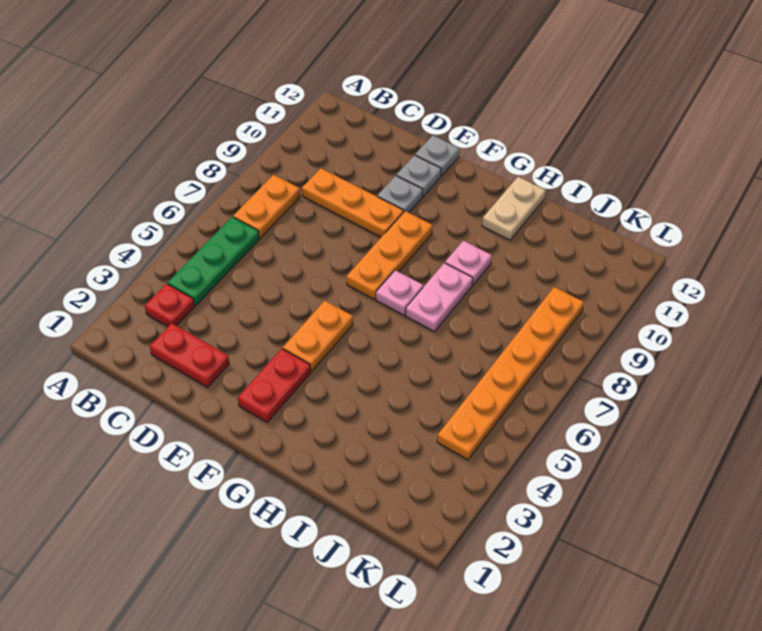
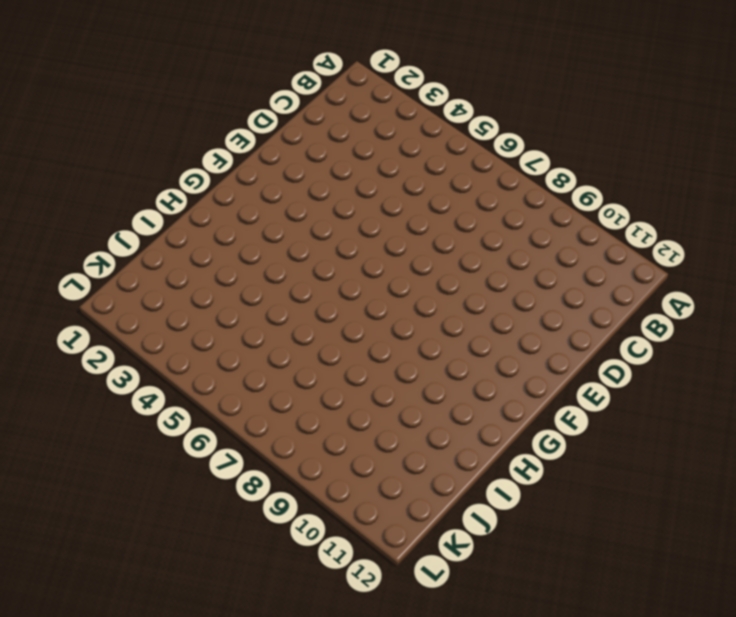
none -> red plate B3 level 1
none -> green plate B4:B6 level 1
none -> orange plate B7:B8 level 1

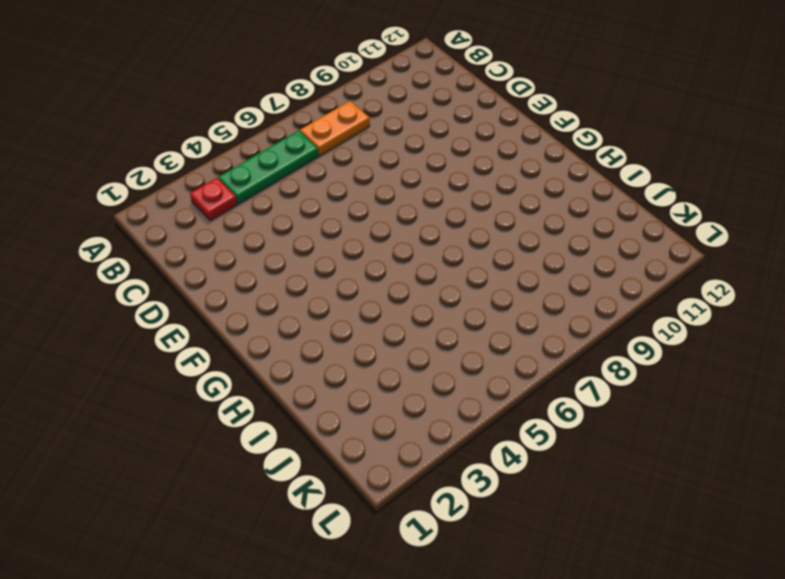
none -> red plate C2:D2 level 1
none -> orange plate C9:E9 level 1
none -> grey plate E10 level 1

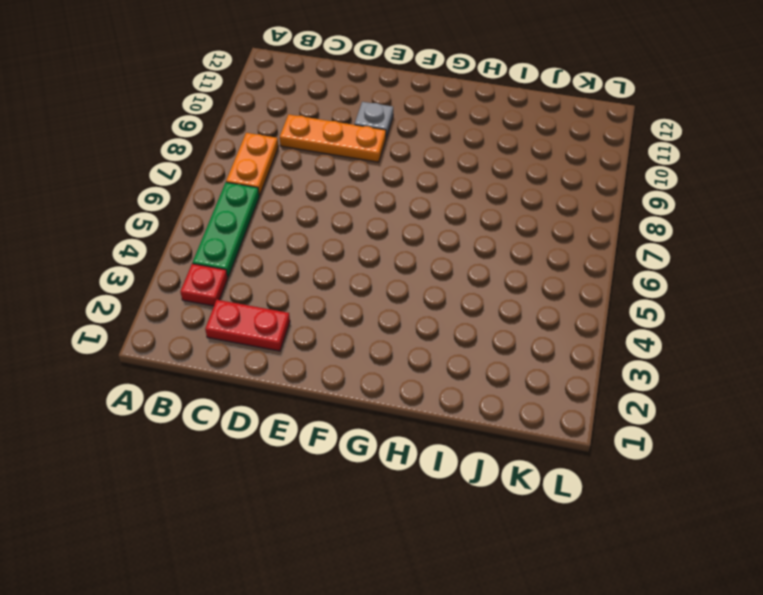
none -> grey plate E11 level 1
none -> grey plate E12 level 1
none -> red plate F2:F3 level 1

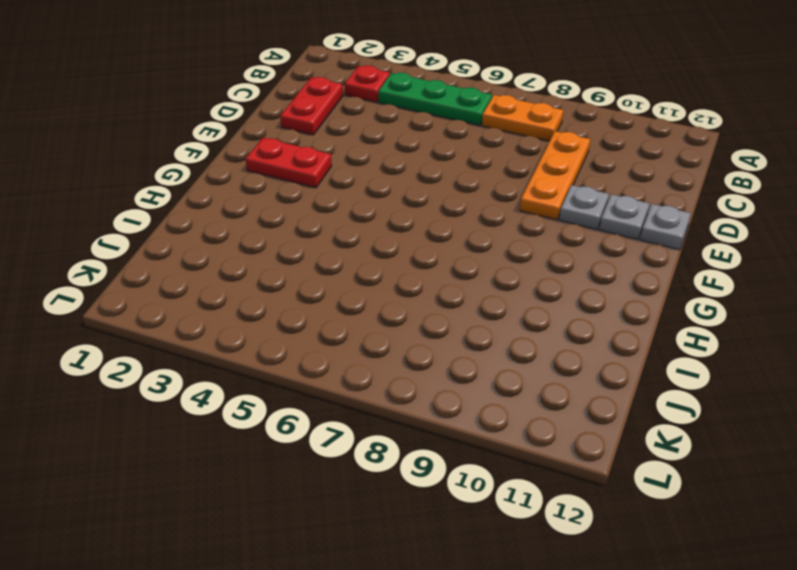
none -> orange plate F4:F5 level 1
none -> orange plate F7:F9 level 1
none -> pink plate G7 level 1

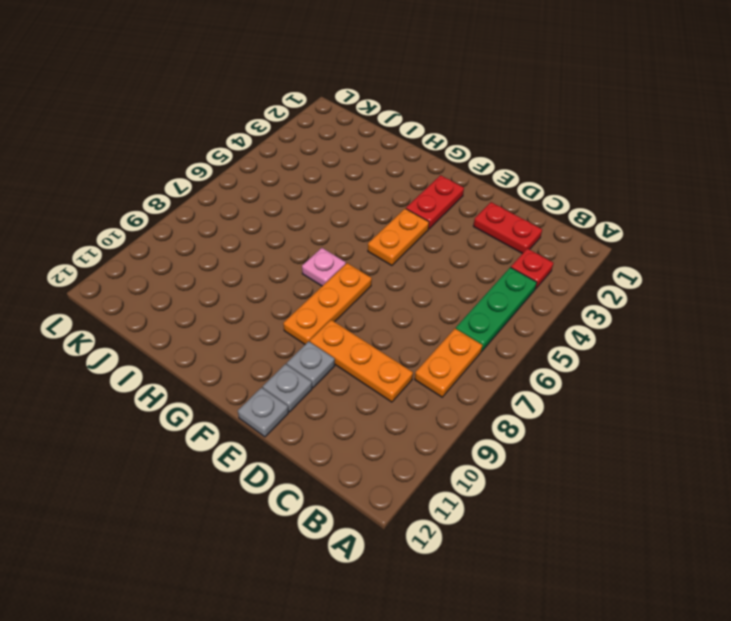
none -> pink plate H7:H8 level 1
none -> pink plate H9 level 1
none -> tan plate H11:H12 level 1

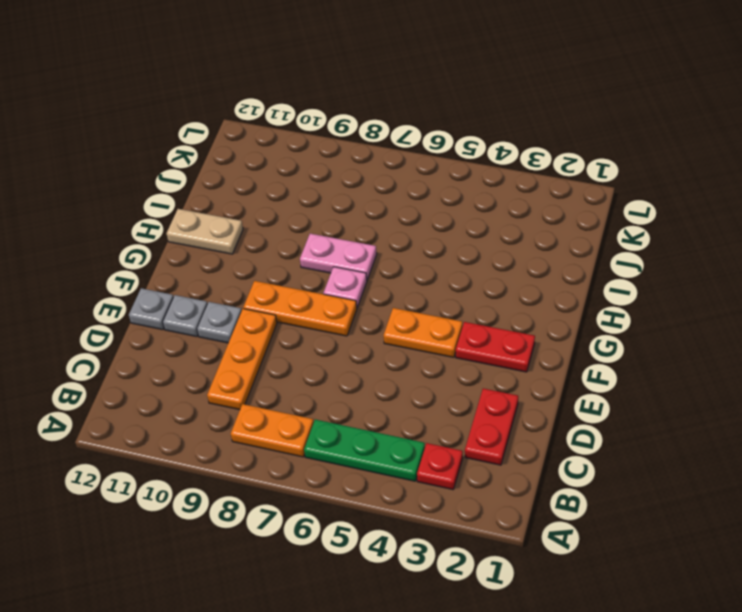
none -> pink plate H9 level 1
none -> orange plate K4:K9 level 1

